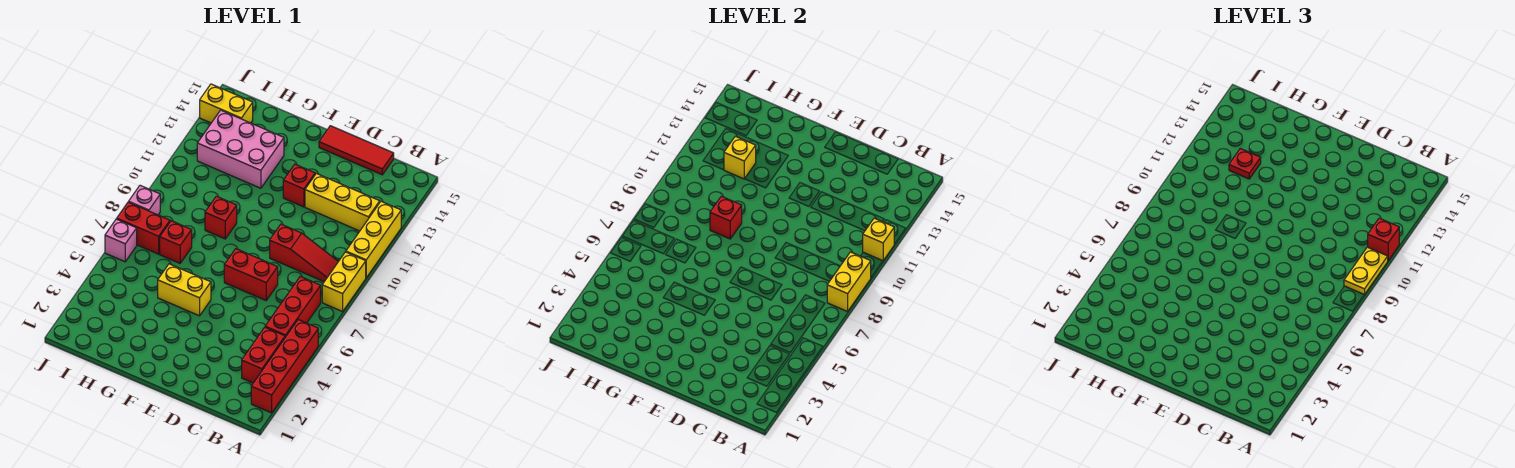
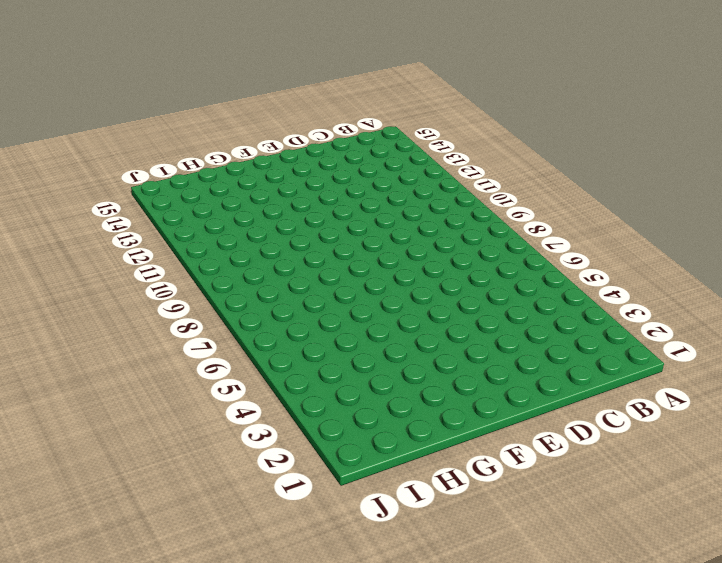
none -> red brick A2:A5 level 1
none -> yellow brick A8:A9 level 1
none -> yellow brick A10:A12 level 1

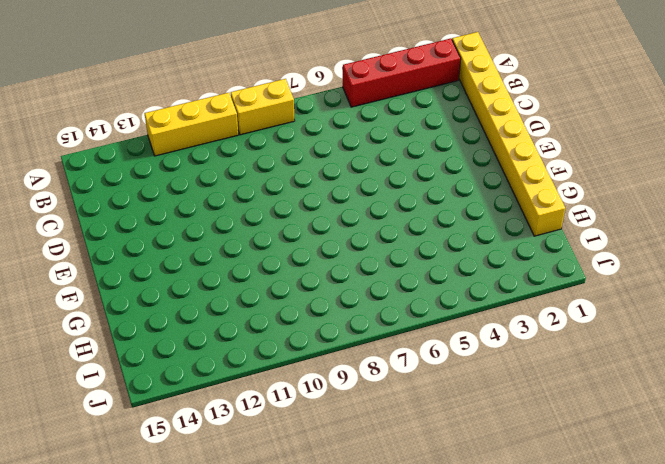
yellow brick A1:H1 level 1 -> none
none -> red brick B3:B4 level 1
none -> red brick B5:B7 level 1
none -> red slope B9:D9 level 1 top D

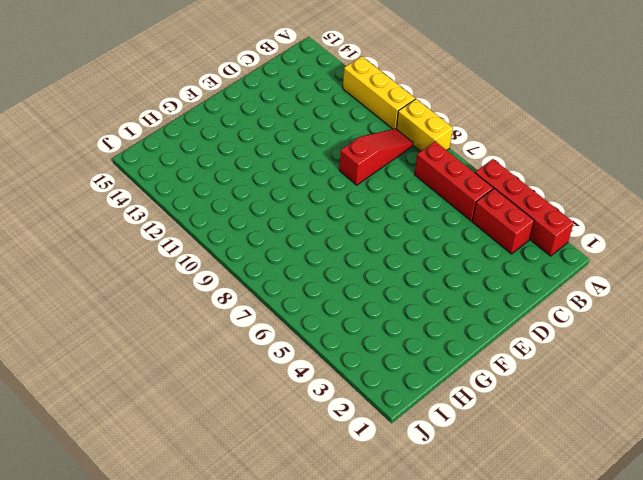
none -> yellow brick B12:D12 level 1
none -> red tile C15:E15 level 1
none -> red brick D7:E7 level 1

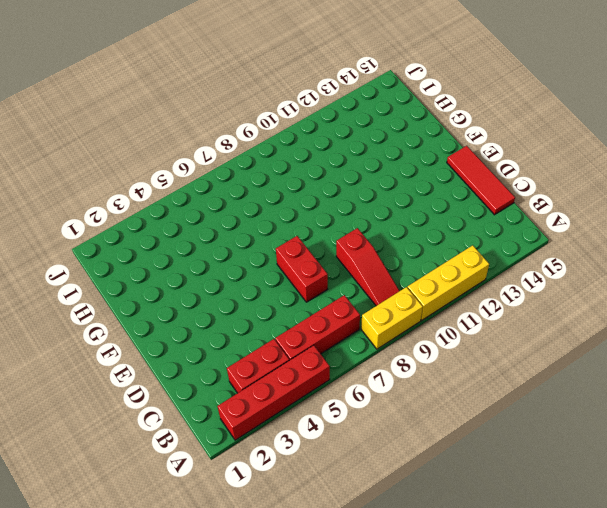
none -> yellow brick B12:D12 level 1
none -> red brick E12 level 1
none -> yellow brick F5:G5 level 1

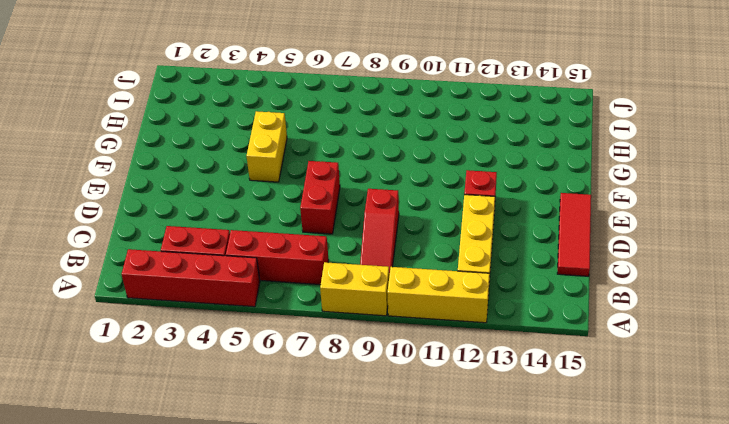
none -> red brick G9 level 1
none -> pink brick G12:I13 level 1
none -> red brick H7 level 1

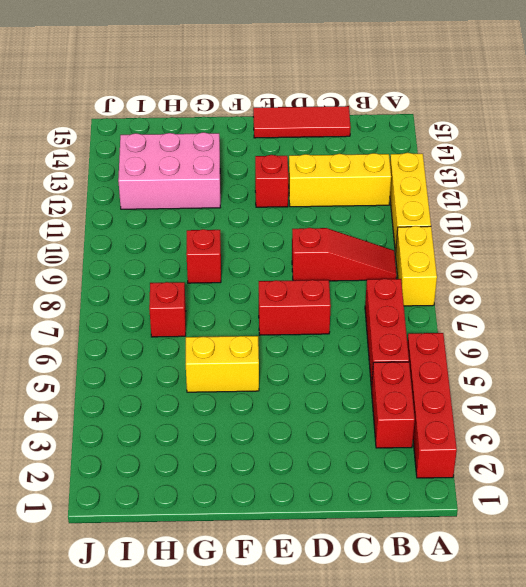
none -> red brick I7:J7 level 1
none -> yellow brick I14:J14 level 1
none -> pink brick J6 level 1

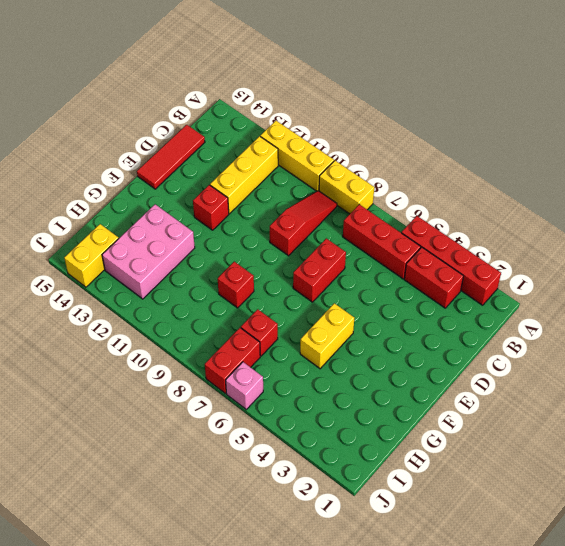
none -> pink brick J8 level 1
none -> yellow brick A8:A9 level 2
none -> yellow brick A11 level 2

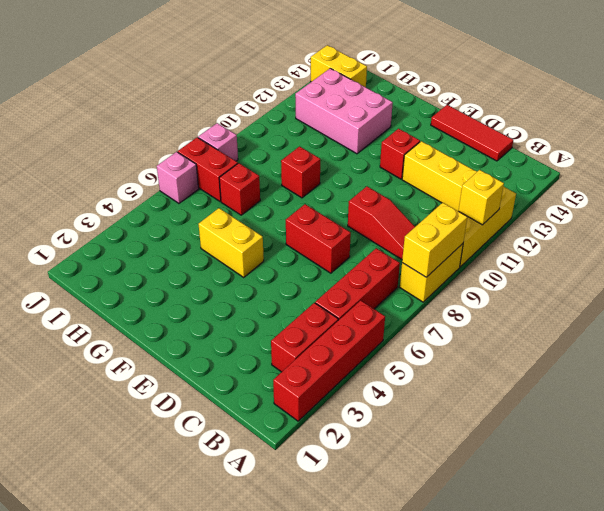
none -> red brick G9 level 2
none -> yellow brick H12 level 2
none -> yellow plate A9:A10 level 3

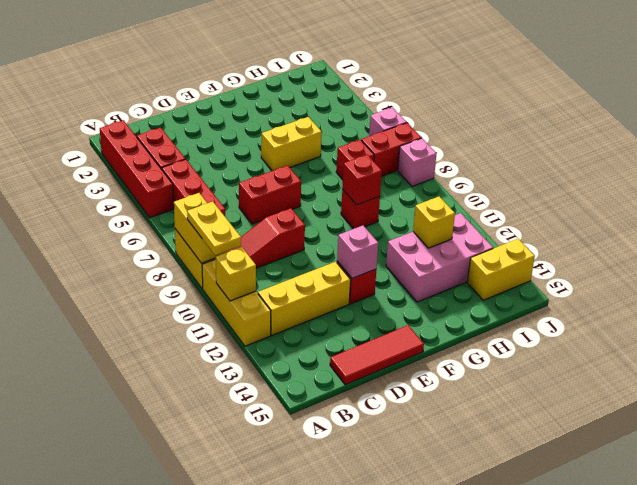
pink brick E12 level 2 -> none
none -> red brick A11 level 3
none -> red plate H12 level 3

